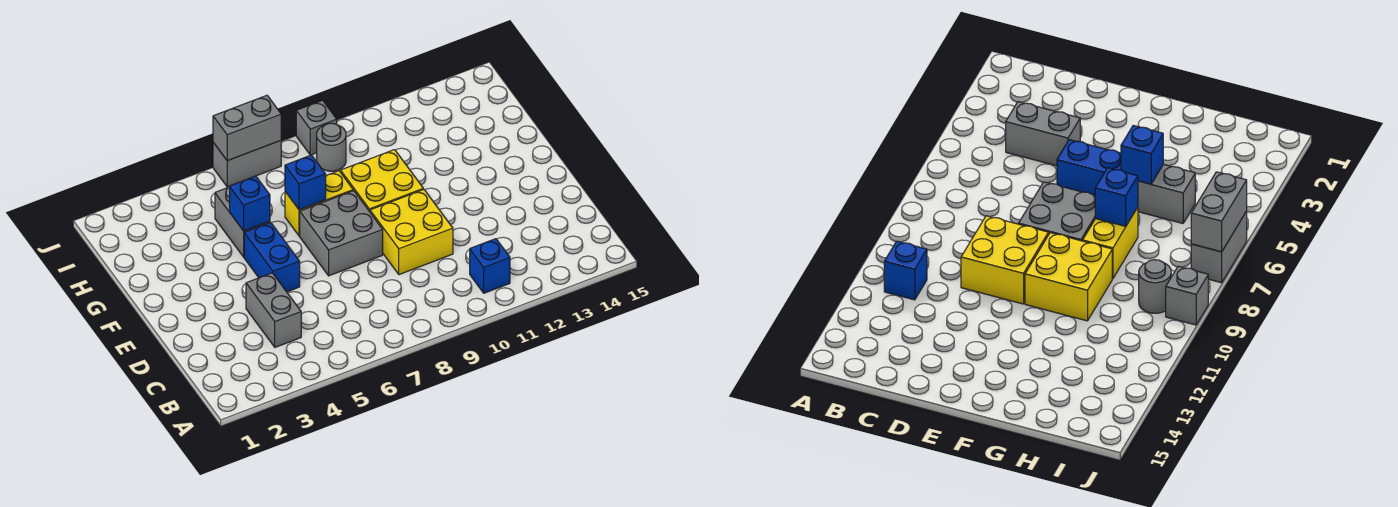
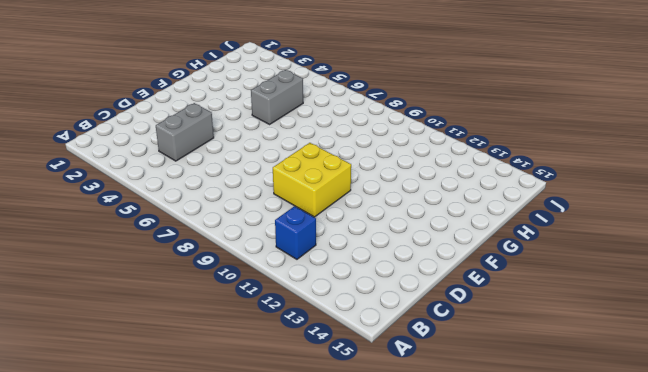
none -> blue brick E5:F5 level 1
none -> grey brick E7:F8 level 1
none -> yellow brick F9:G10 level 1

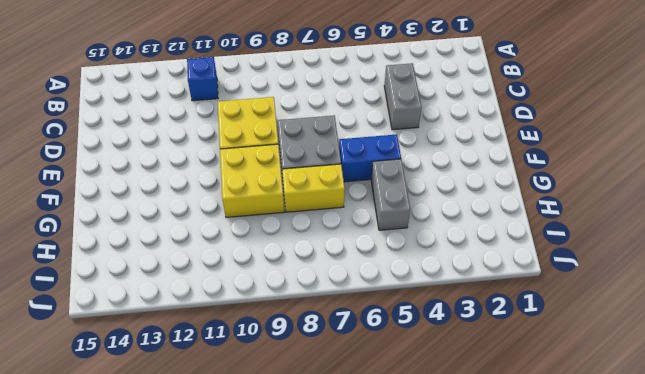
blue brick F5:F6 level 1 -> blue brick E5:F5 level 1
none -> grey round brick I9 level 1
none -> grey brick J6:J7 level 1
none -> grey brick J9 level 1

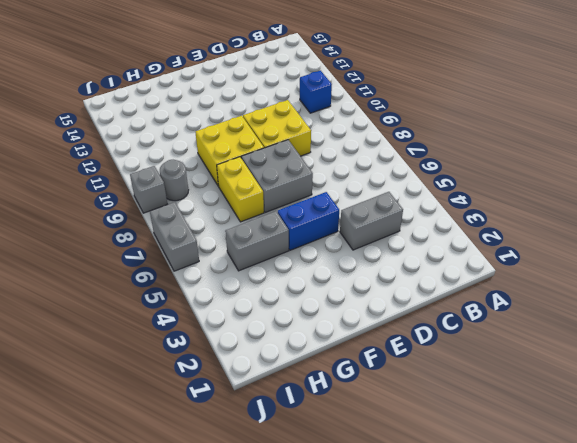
none -> blue brick G5 level 2
none -> blue brick G7 level 2
none -> grey brick J6:J7 level 2

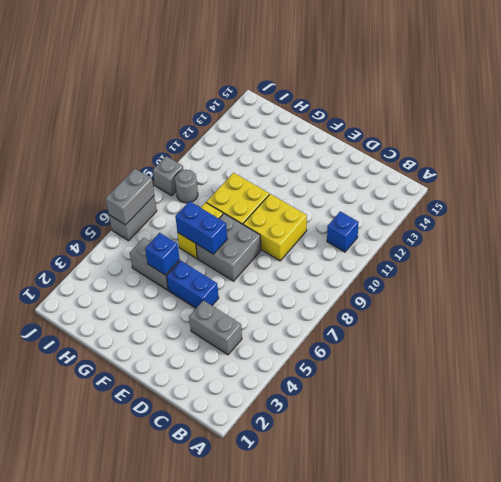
blue brick F7:G7 level 2 -> blue brick G7 level 2

